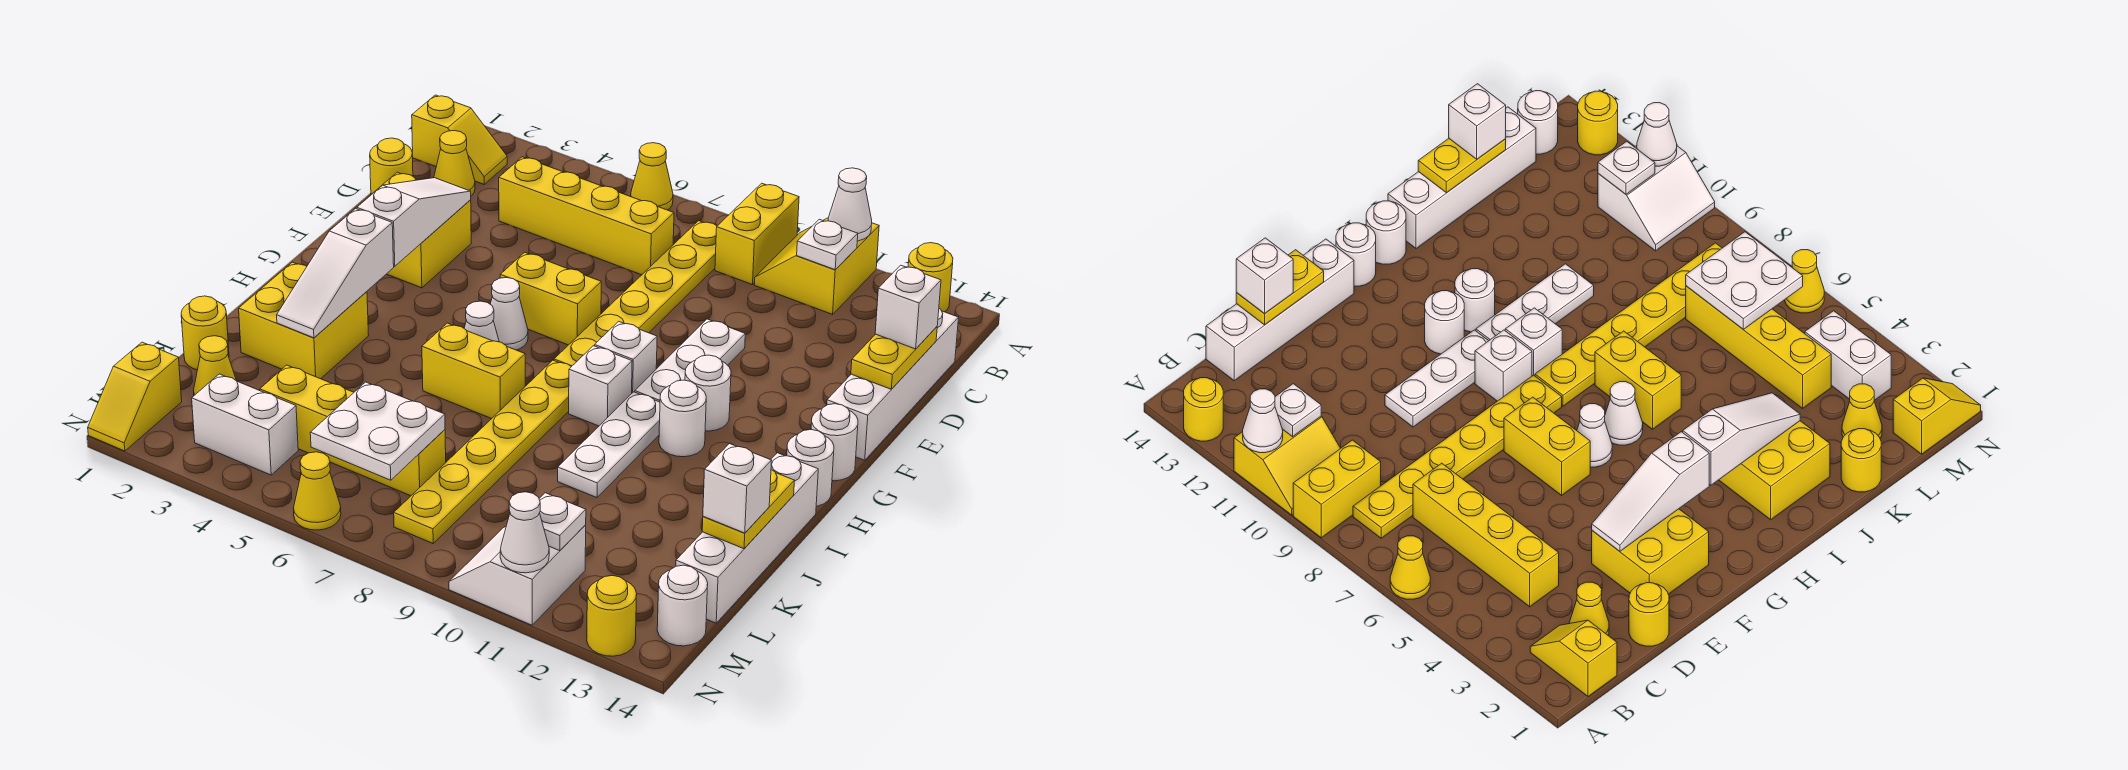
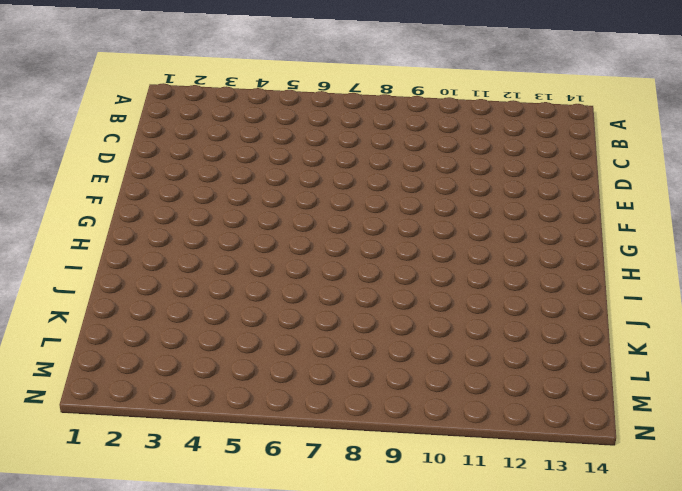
none -> yellow cone A6 level 1
none -> yellow brick A9:B9 level 1
none -> yellow slope A10:B11 level 1 top 11
none -> yellow round brick A13 level 1

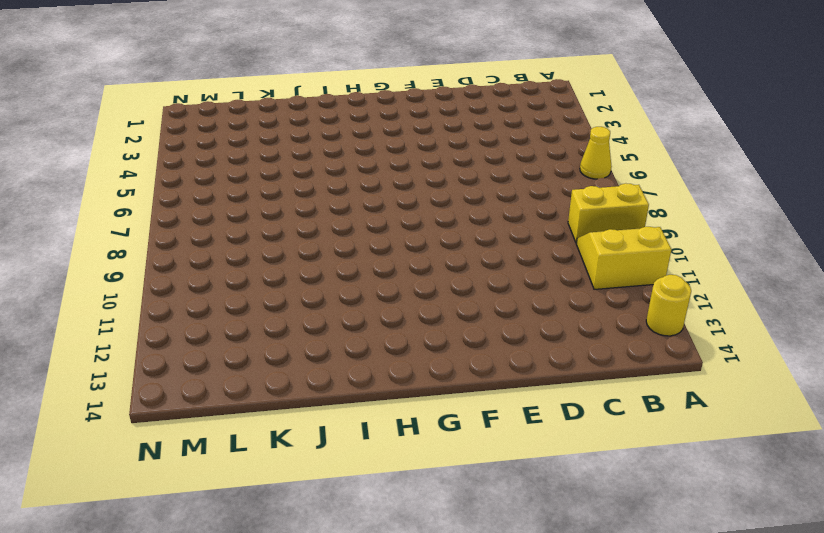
none -> yellow slope B1:B2 level 1 top 1
none -> yellow plate B8:G8 level 1
none -> yellow cone C2 level 1
none -> yellow brick C4:C7 level 1

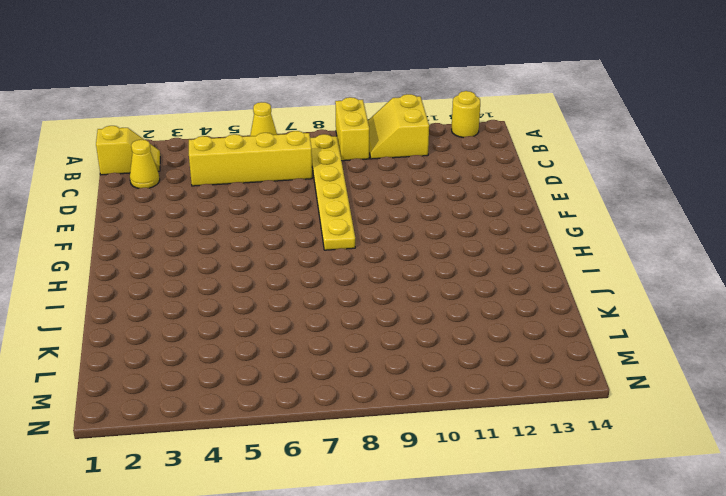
none -> white brick C14:F14 level 1
none -> yellow round brick D1 level 1
none -> yellow brick E2:F3 level 1
none -> white plate E10:G10 level 1

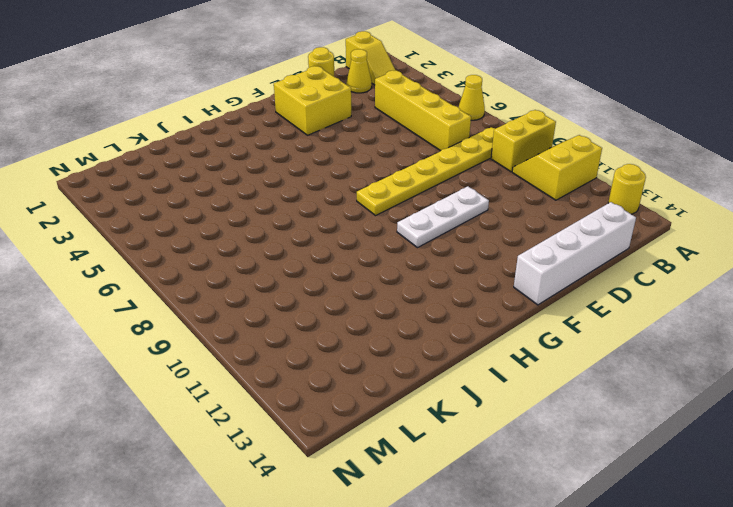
none -> yellow brick F6:F7 level 1
none -> white cone G6 level 1
none -> white brick G9 level 1
none -> white round brick G11 level 1

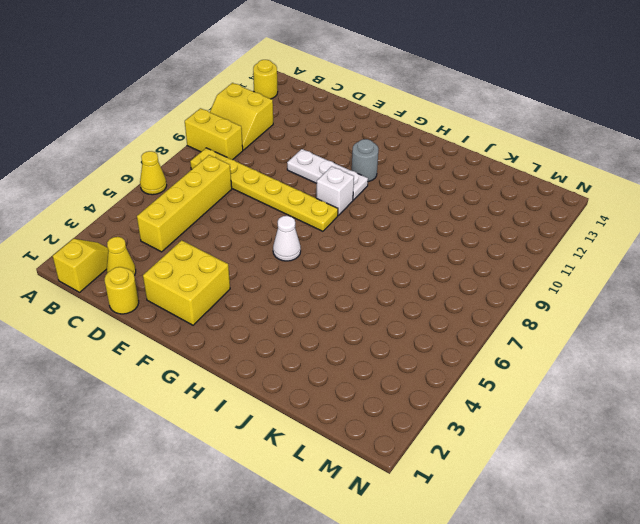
grey round brick G11 level 1 -> white round brick G11 level 1
none -> white brick C14:F14 level 1
none -> yellow brick F6:F7 level 1
none -> white round brick G14 level 1
none -> white cone H6 level 1

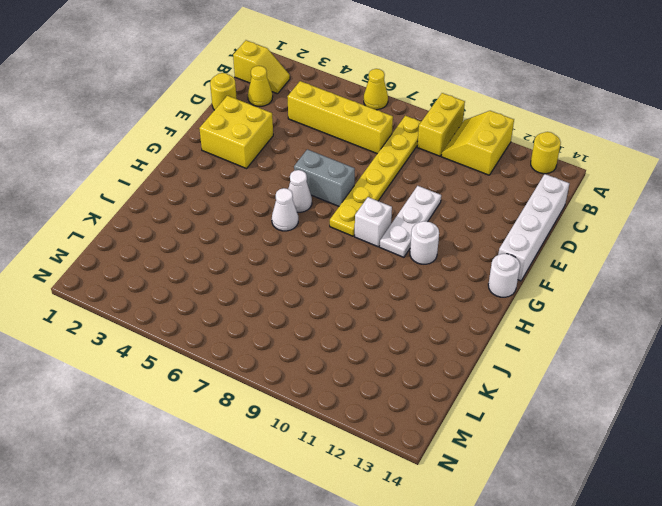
grey brick F6:F7 level 1 -> yellow brick F6:F7 level 1
none -> yellow plate H8:M8 level 1
none -> white brick H9 level 1
none -> white plate H10:J10 level 1
none -> white round brick H11 level 1

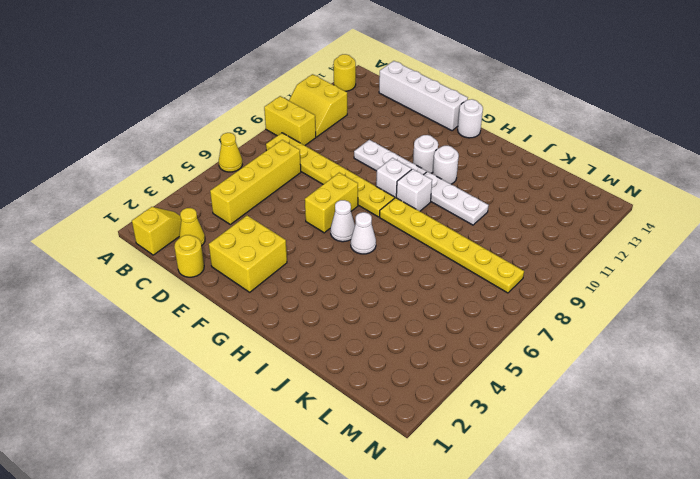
none -> white round brick H14 level 1
none -> yellow brick I2:J3 level 1
none -> yellow brick I6:I7 level 1
none -> white brick I14:L14 level 1

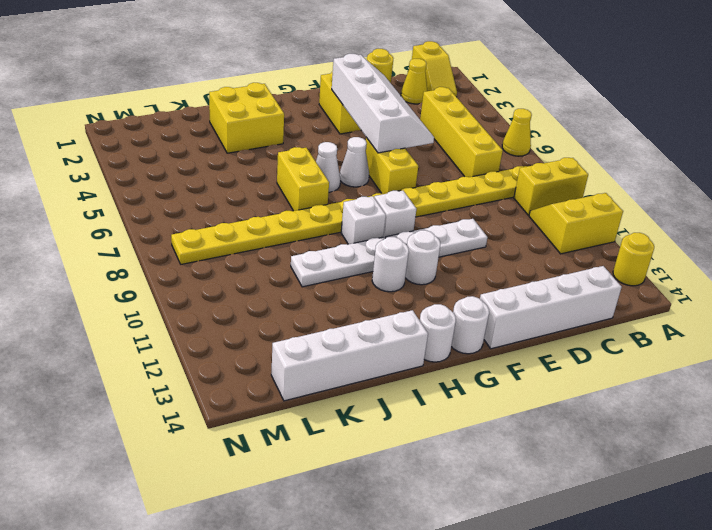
white slope E3:F6 level 2 top F -> white slope E3:G3 level 2 top G
none -> yellow round brick K1 level 1
none -> yellow cone L2 level 1
none -> yellow brick L4:L7 level 1
none -> yellow slope M1:N1 level 1 top M

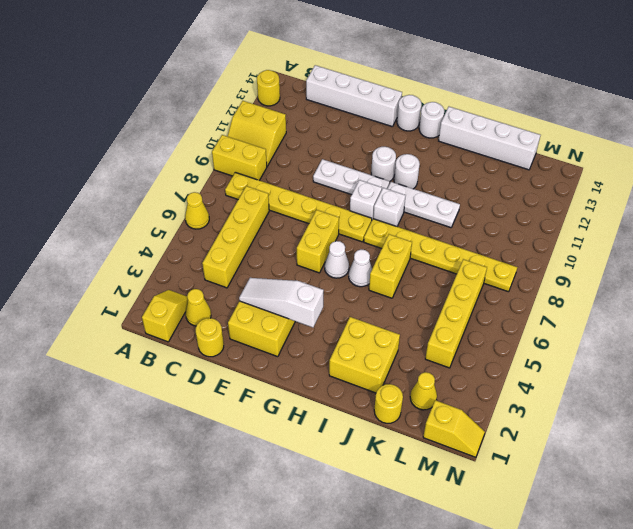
none -> white brick M3:M4 level 1
none -> white slope M10:N11 level 1 top 11
none -> white round brick M14 level 1
none -> yellow cone N6 level 1

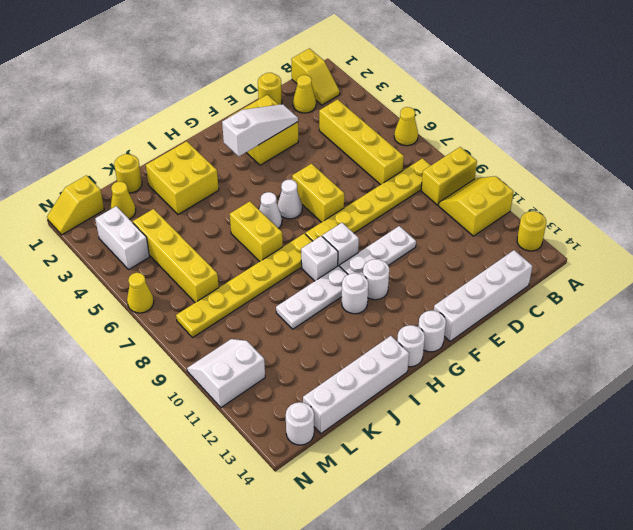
none -> yellow round brick N13 level 1
none -> white cone A11 level 2
none -> white plate B11 level 2
none -> yellow plate D14:E14 level 2

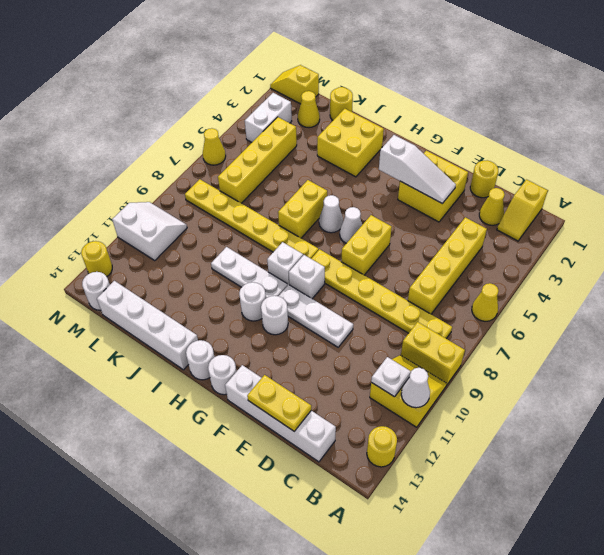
none -> white slope H3:J3 level 2 top H
none -> yellow plate J14:K14 level 2
none -> white plate L6:M7 level 2
none -> white plate M11 level 2

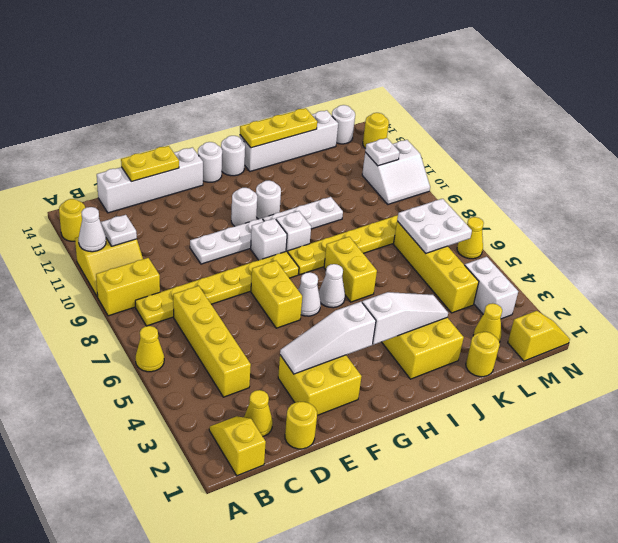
yellow plate I14:K14 level 2 -> yellow plate J14:K14 level 2
none -> white cone N11 level 2
none -> white brick D14 level 3
none -> white brick K14 level 3

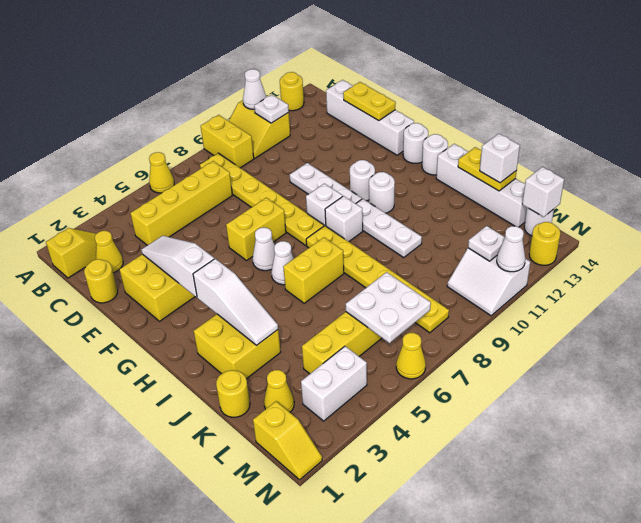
white brick M14 level 2 -> white brick D14 level 3

